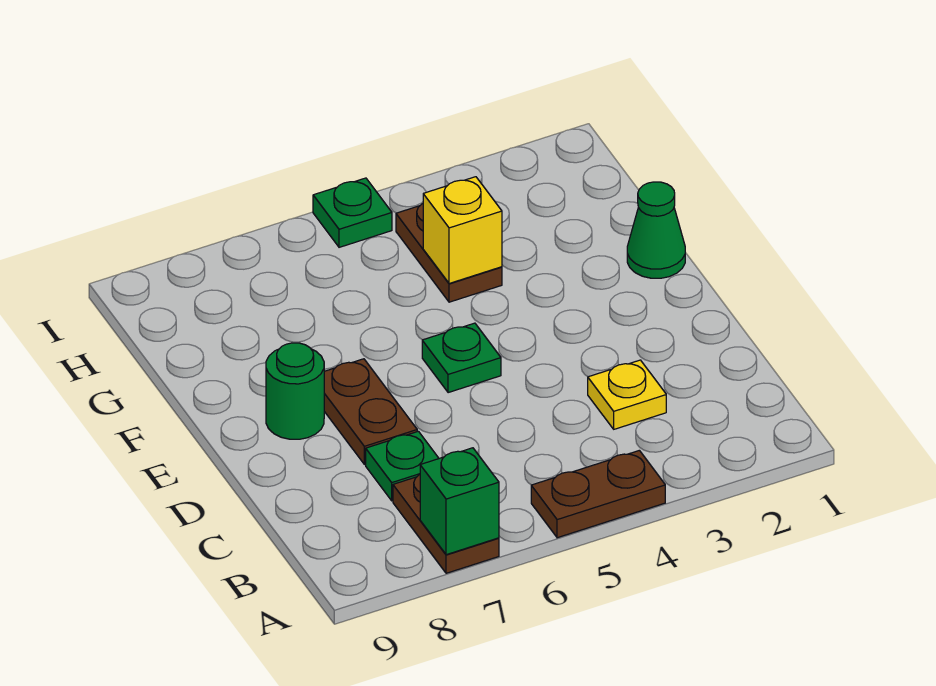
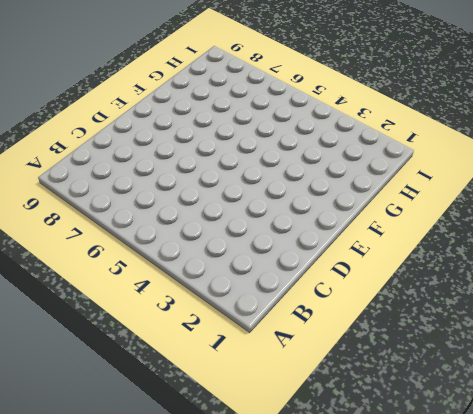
none -> brown plate A4:A5 level 1
none -> brown plate A7:B7 level 1
none -> yellow plate C3 level 1

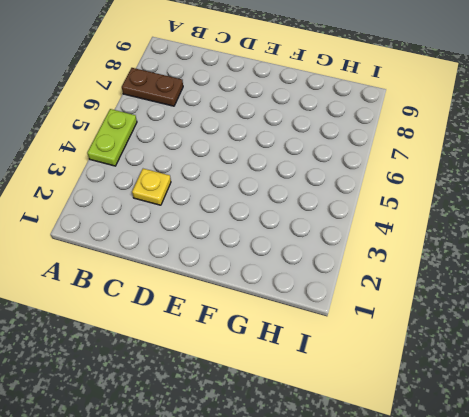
lime plate A4:A5 level 1 -> brown plate A4:A5 level 1
none -> green plate C7 level 1
none -> brown plate D7:E7 level 1
none -> green plate E5 level 1

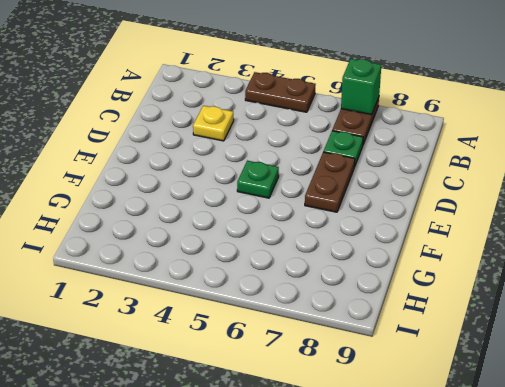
none -> green round brick E8 level 1
none -> green cone F1 level 1
none -> brown plate G4:H4 level 1

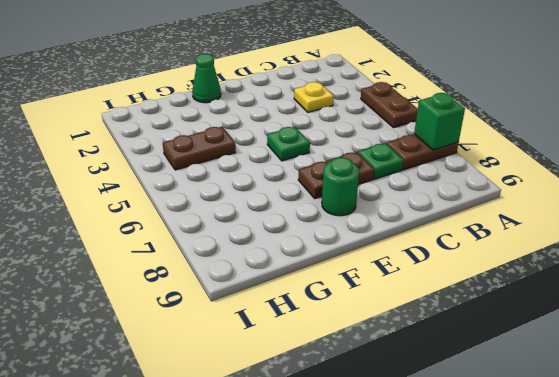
none -> green plate I5 level 1
none -> yellow brick G4 level 2

